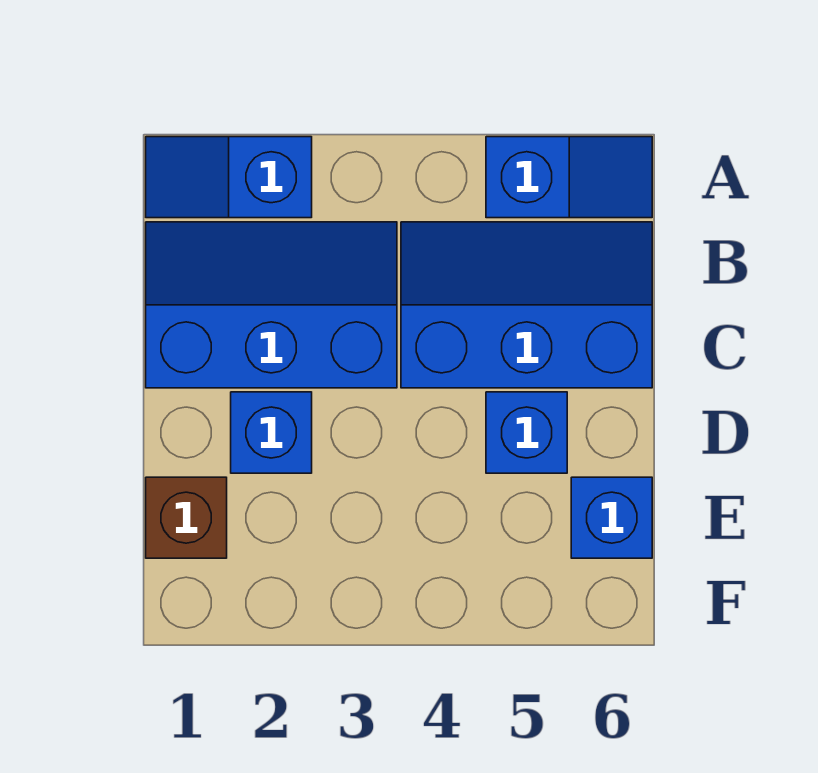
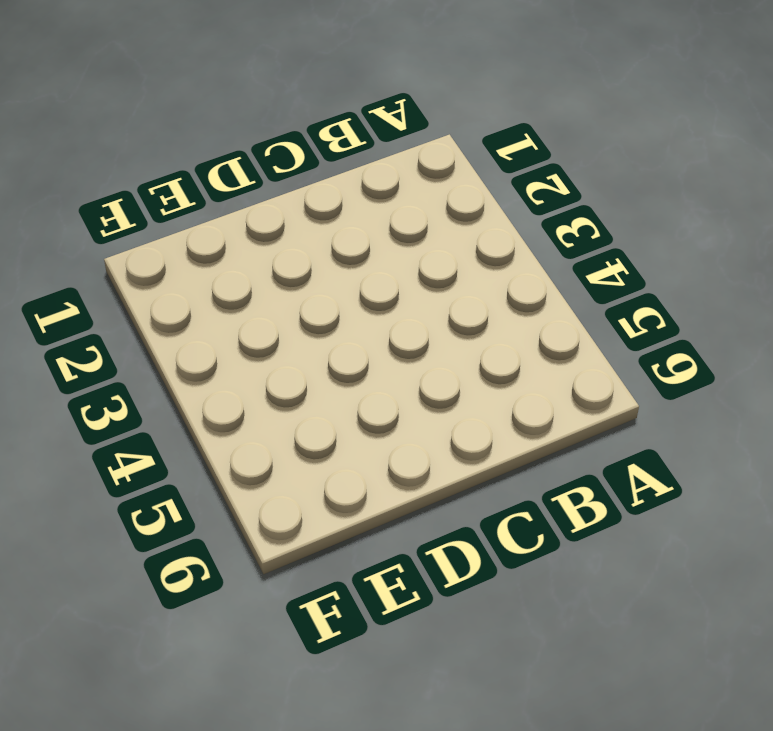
none -> blue slope A1:A2 level 1 top 2
none -> blue slope A5:A6 level 1 top 5

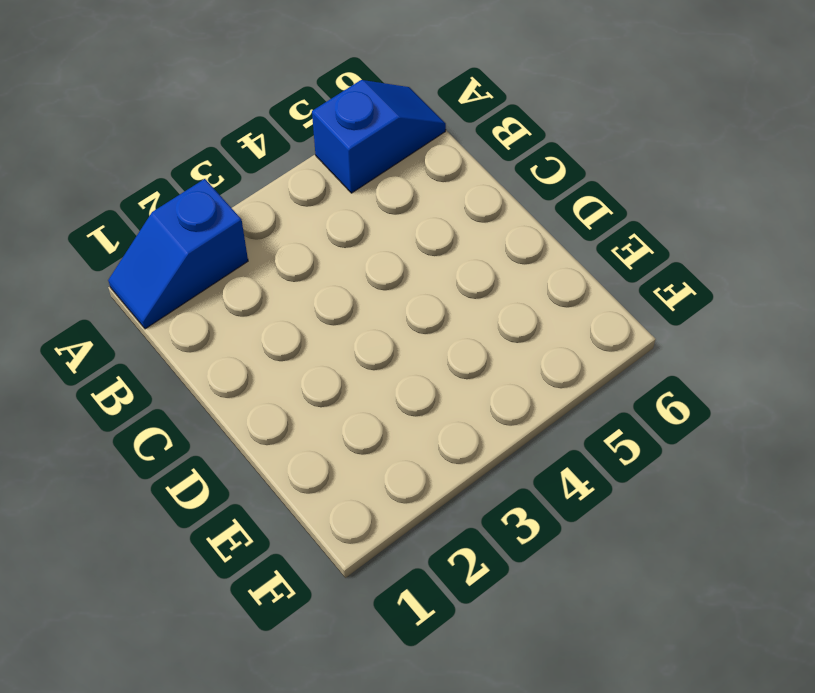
none -> blue slope B1:C3 level 1 top C
none -> blue slope B4:C6 level 1 top C

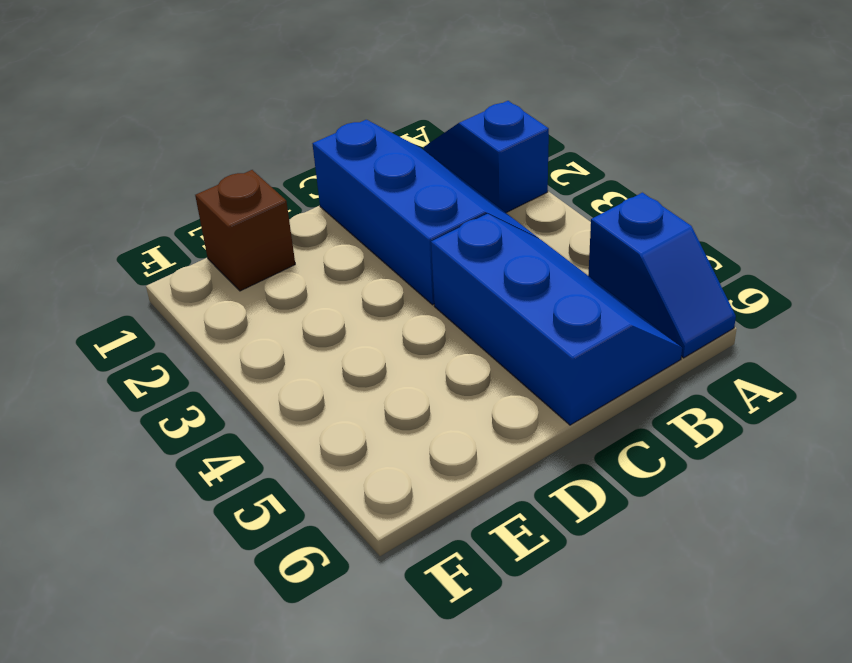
none -> blue brick D2 level 1
none -> blue brick D5 level 1

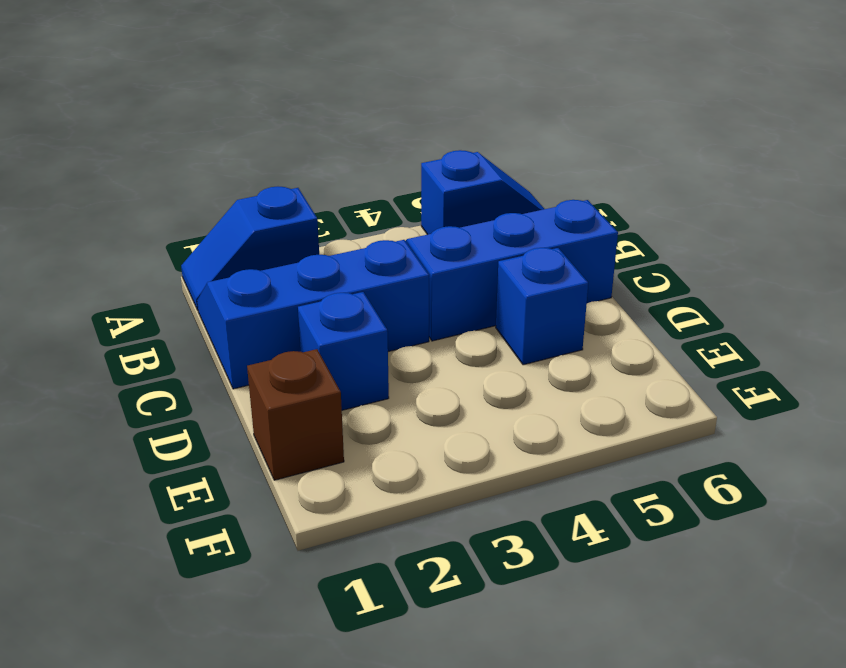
none -> blue brick E6 level 1

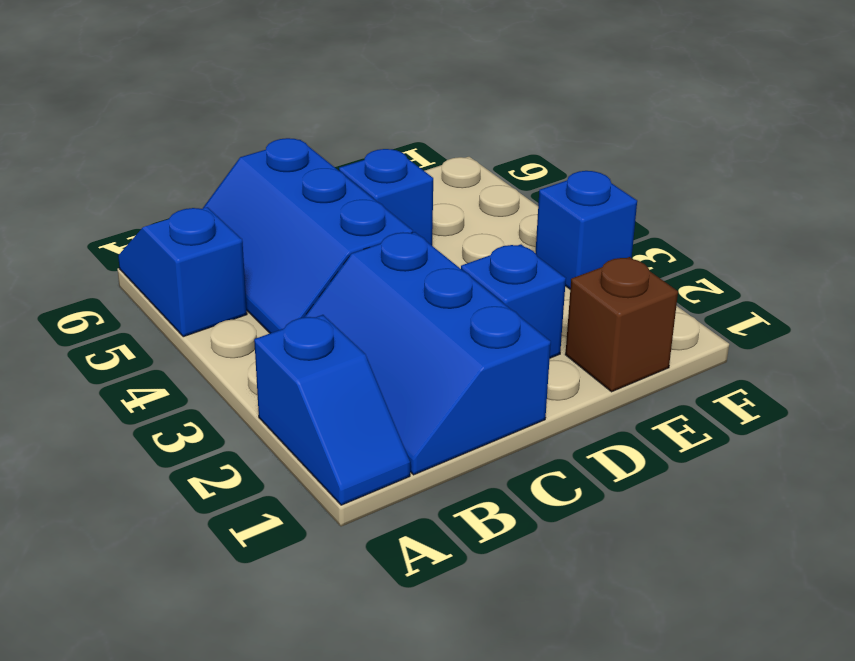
blue brick F3 level 1 -> blue brick E6 level 1

